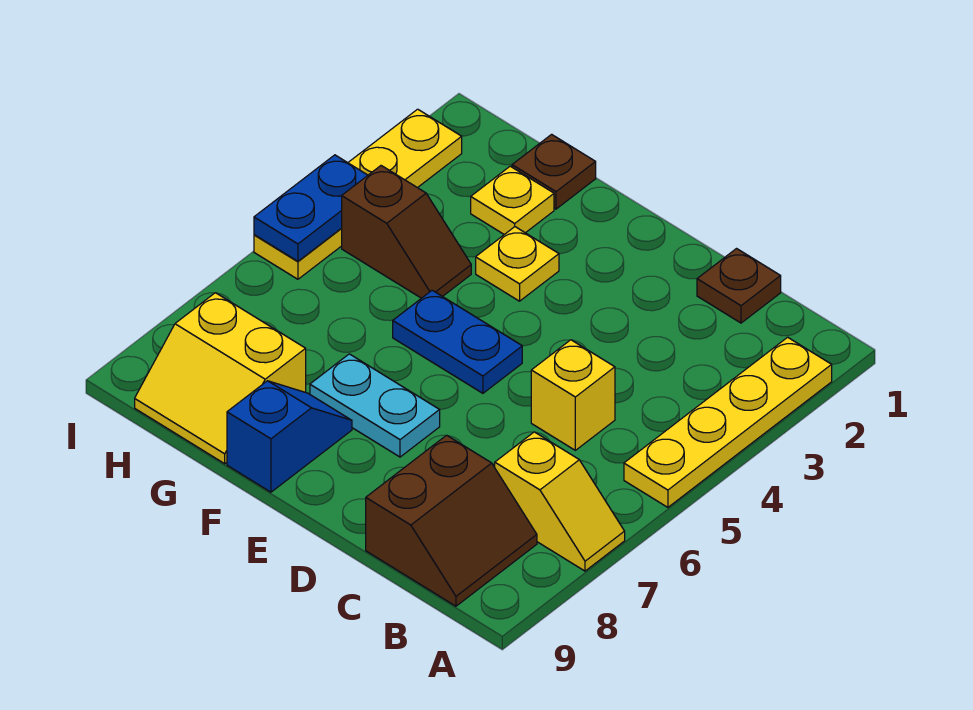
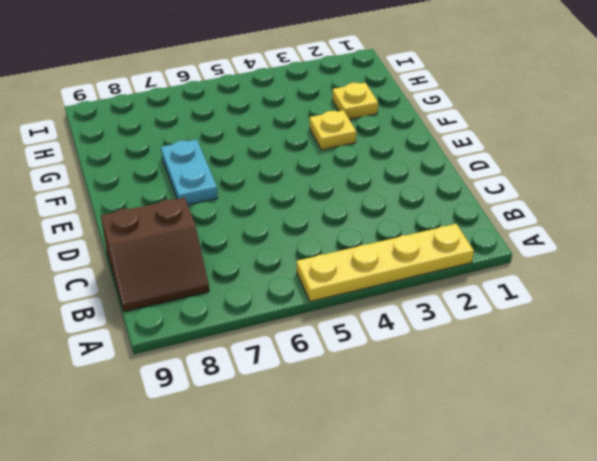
none -> yellow slope A7:B7 level 1 top B
none -> brown plate C1 level 1
none -> yellow brick C5 level 1

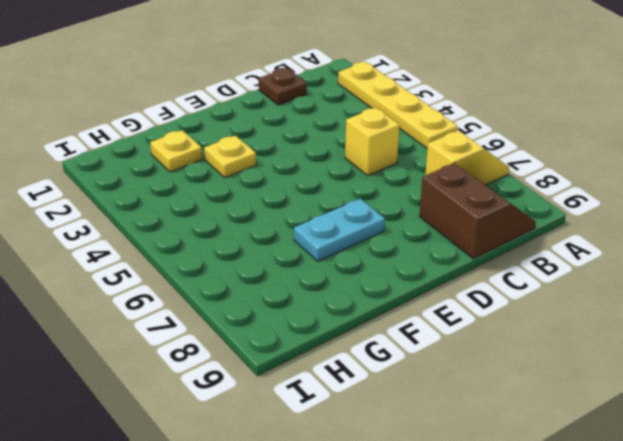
none -> blue plate E5:F5 level 1
none -> blue slope F8:F9 level 1 top 9
none -> brown plate G1 level 1

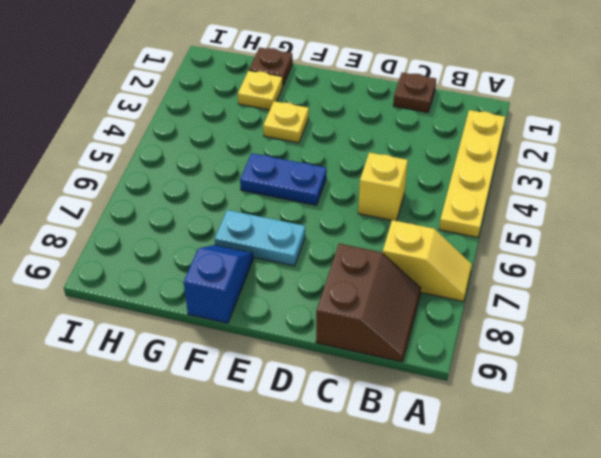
none -> brown slope G4:H4 level 1 top H
none -> yellow slope G8:H9 level 1 top 8
none -> yellow plate I2:I5 level 1

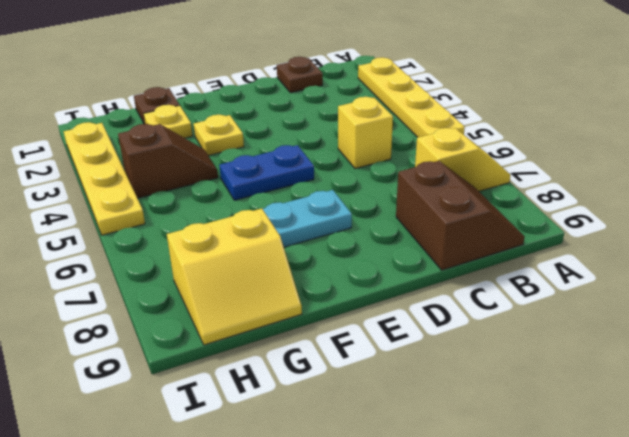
none -> blue slope F8:F9 level 1 top 9
none -> blue plate I4:I5 level 2

